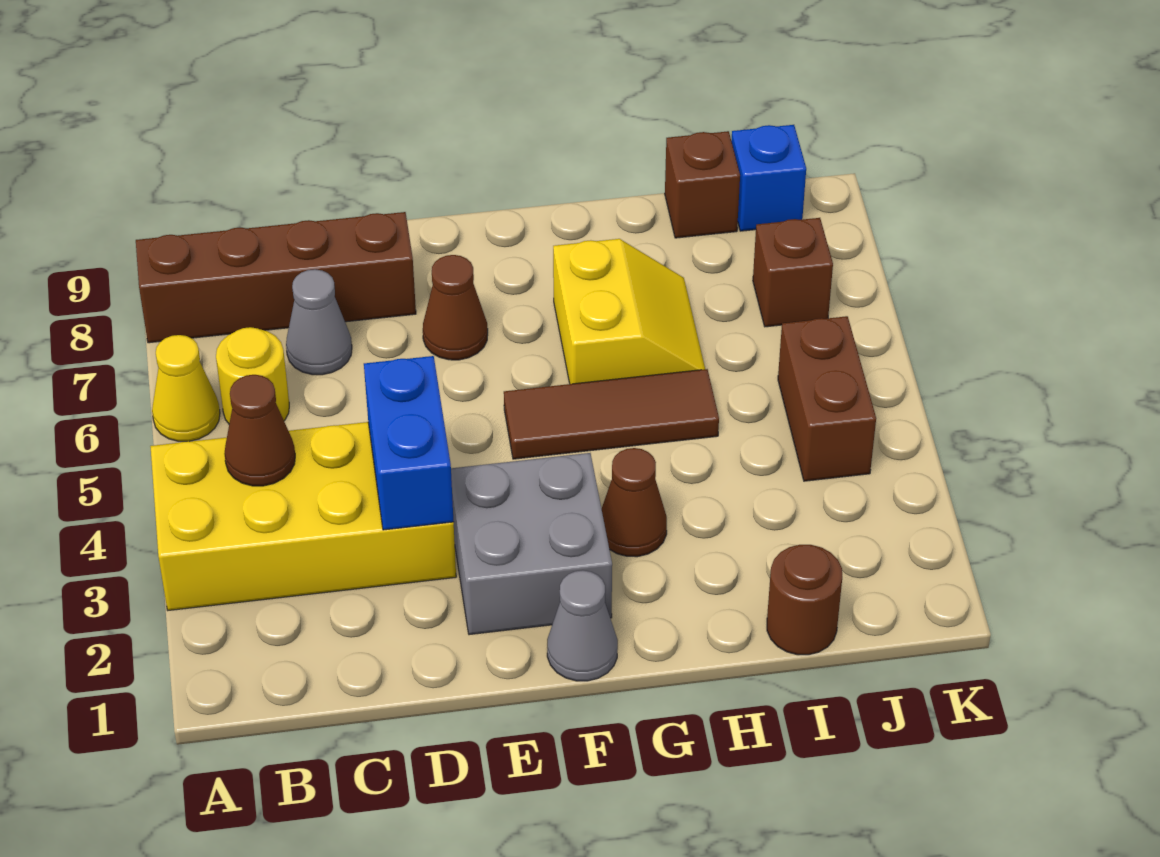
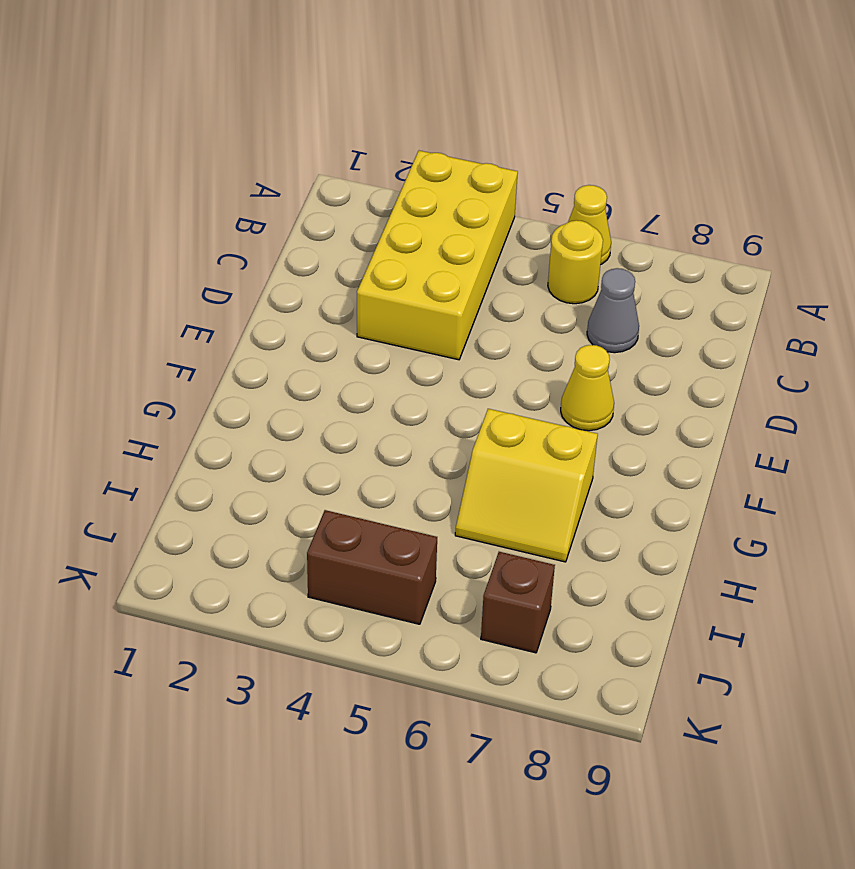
yellow cone E7 level 1 -> brown cone E7 level 1
none -> brown brick A8:D8 level 1
none -> grey brick E2:F3 level 1
none -> grey cone F1 level 1

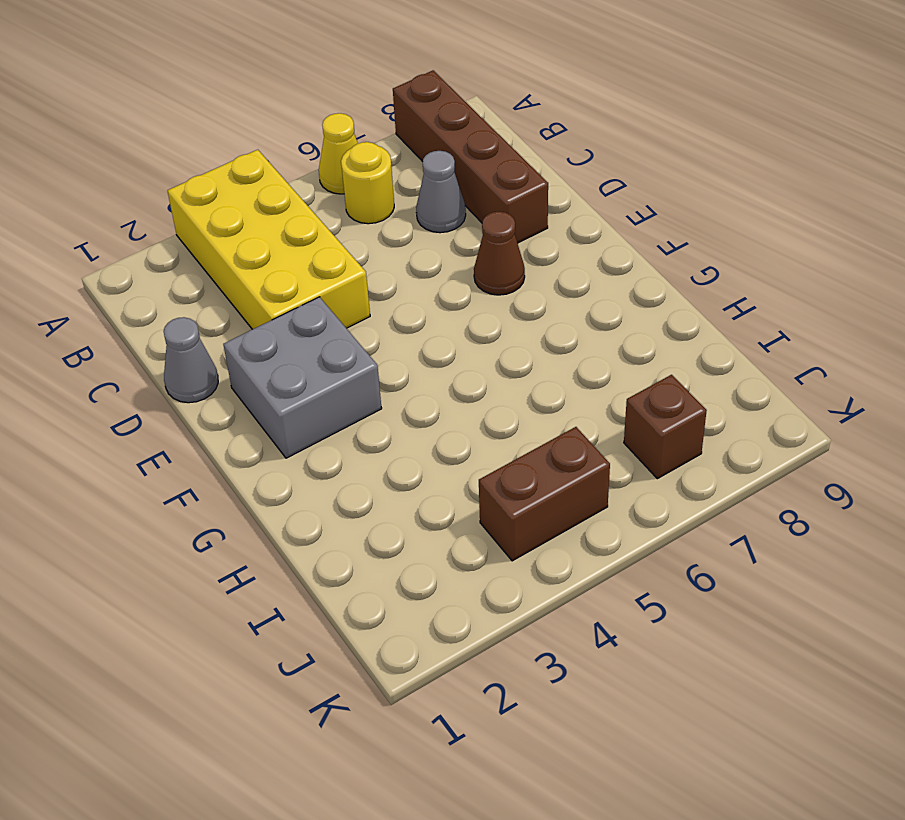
grey cone D1 level 1 -> grey cone F1 level 1
none -> brown tile F5:H5 level 1
none -> brown cone G3 level 1
none -> yellow slope G6:H7 level 1 top G

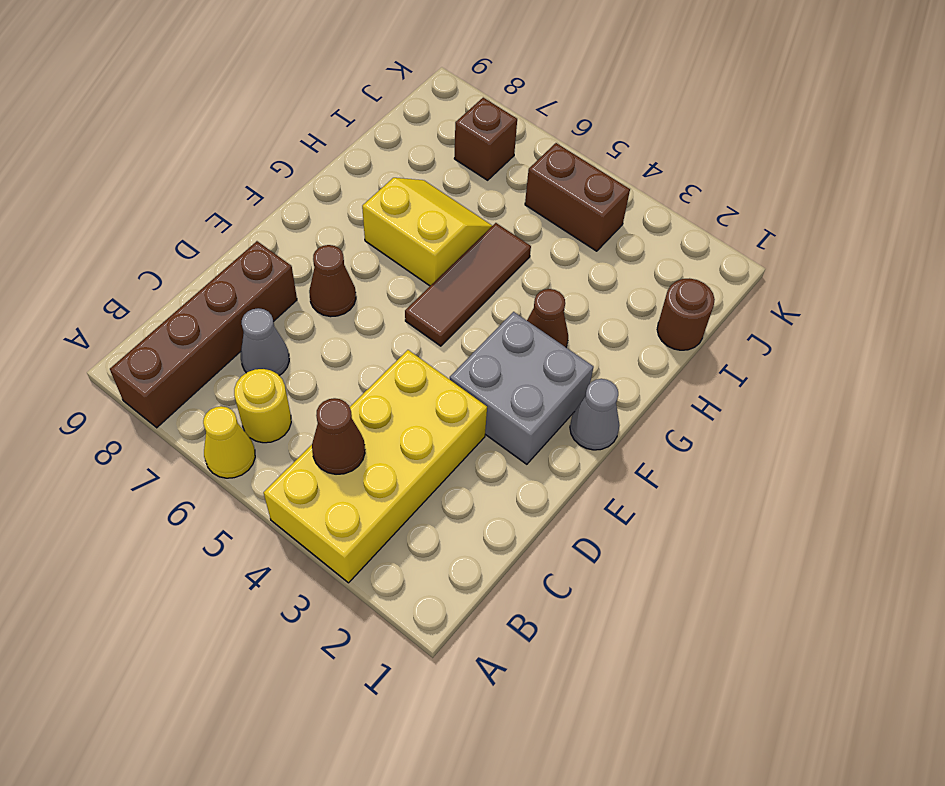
none -> brown brick I9 level 1
none -> blue brick J9 level 1
none -> blue brick D3:D4 level 2

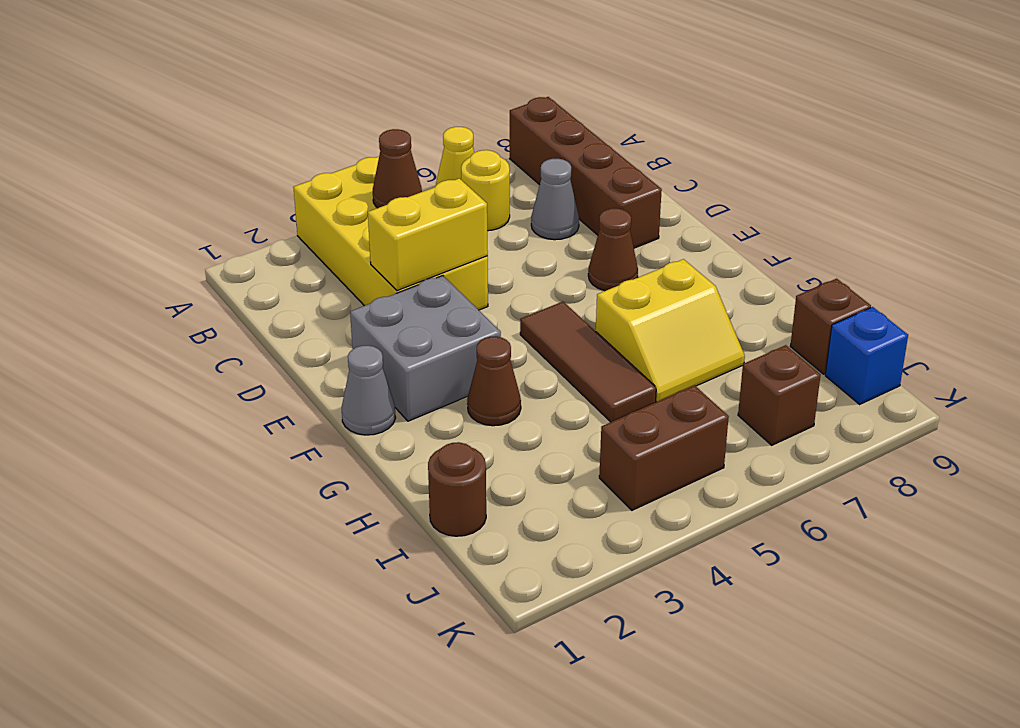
yellow brick D3:D4 level 2 -> blue brick D3:D4 level 2

